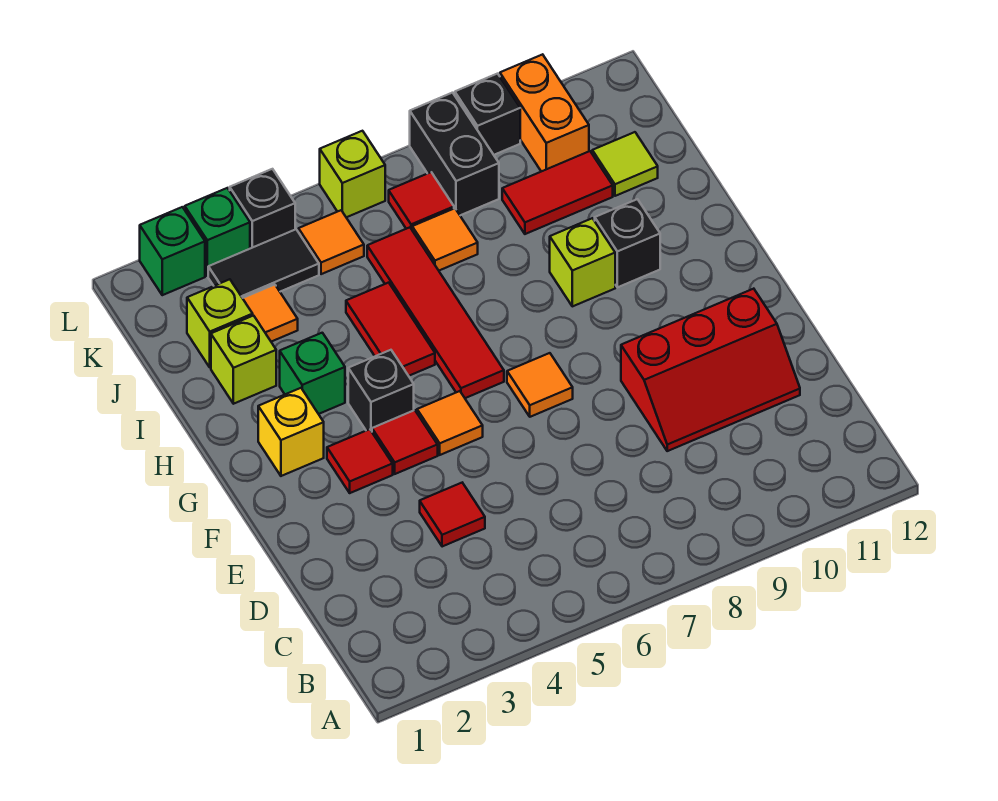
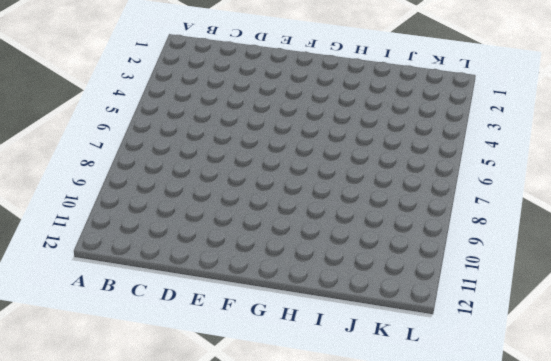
none -> red tile D4 level 1
none -> red slope D9:E11 level 1 top E
none -> red tile F3 level 1

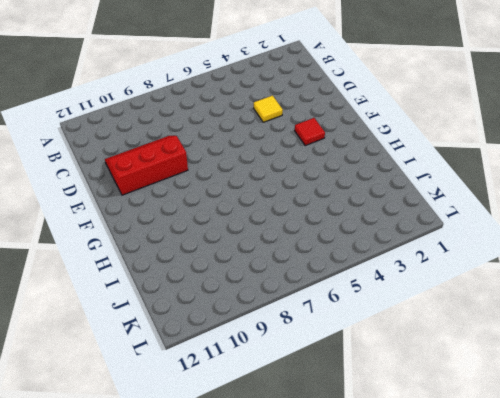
yellow tile D4 level 1 -> red tile D4 level 1
none -> red tile F4 level 1
none -> orange tile F5 level 1
none -> orange tile F7 level 1

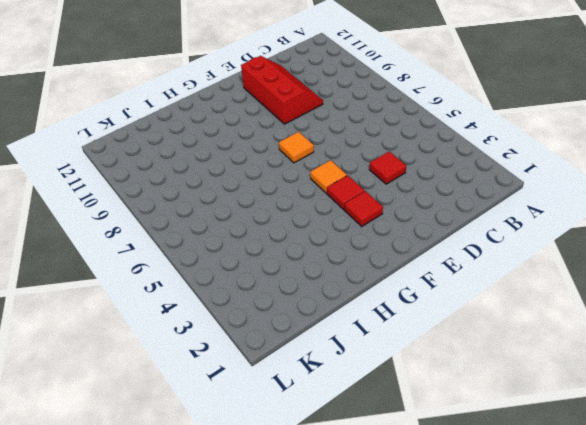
none -> yellow brick G2 level 1
none -> black brick G4 level 1
none -> red tile G6:J6 level 1

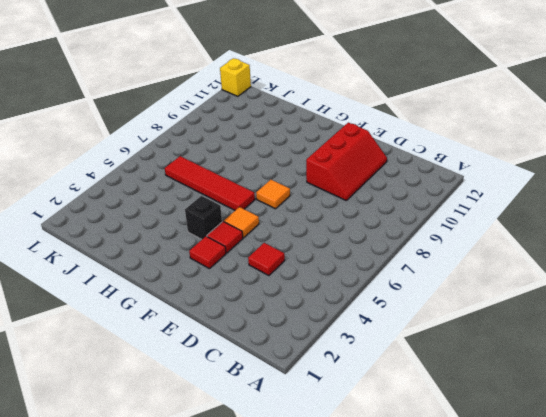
yellow brick L12 level 1 -> yellow brick G2 level 1
none -> green brick H3 level 1
none -> red tile H5:I5 level 1
none -> lime brick H9 level 1

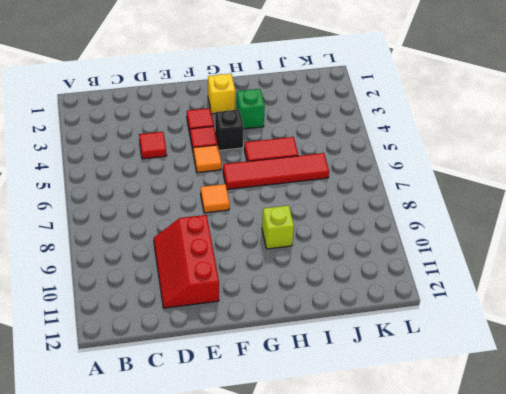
none -> black brick H10 level 1
none -> lime brick I2 level 1
none -> lime brick J2 level 1

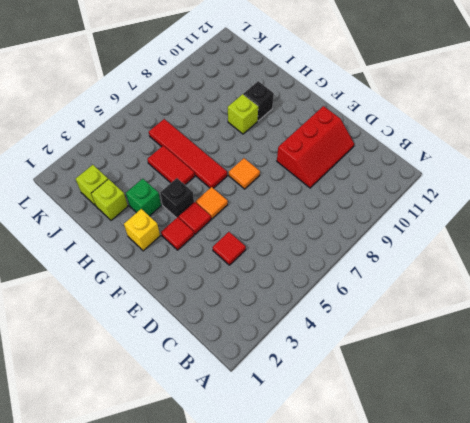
none -> orange tile J3 level 1
none -> orange tile J7 level 1
none -> red tile J9:J10 level 1

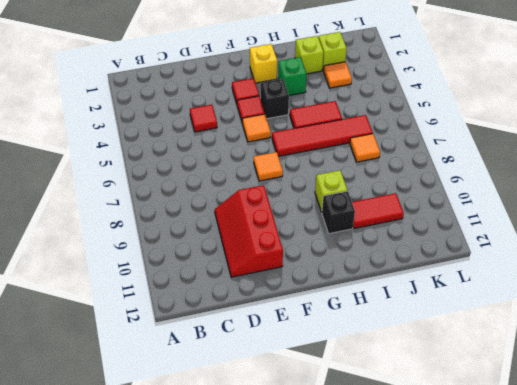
red tile I10:J10 level 1 -> red tile J9:J10 level 1
none -> lime tile J11 level 1
none -> black tile K3:K4 level 1
none -> orange tile K5 level 1

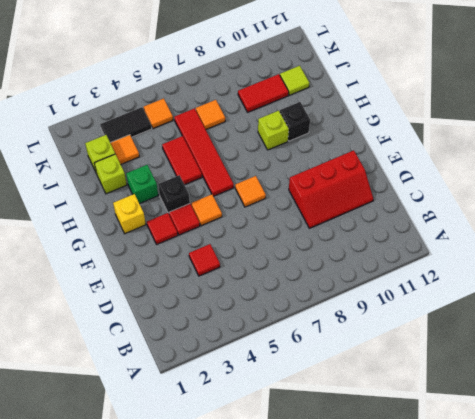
none -> red tile K7 level 1
none -> black brick K8:L8 level 1
none -> orange brick K10:L10 level 1

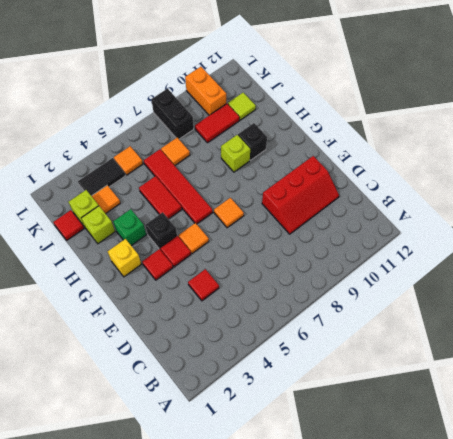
red tile J1 level 1 -> red tile K7 level 1
none -> green brick L2 level 1
none -> green brick L3 level 1
none -> black brick L4 level 1

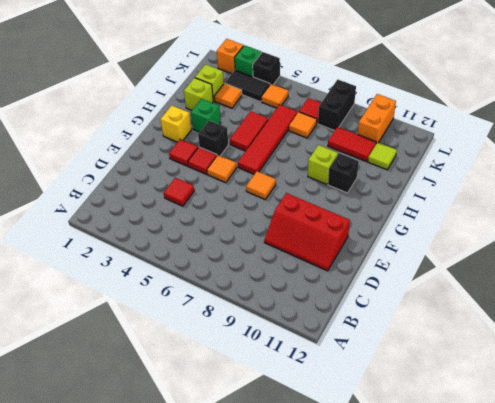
orange brick L2 level 1 -> green brick L2 level 1
none -> lime brick L6 level 1
none -> black brick L9 level 1

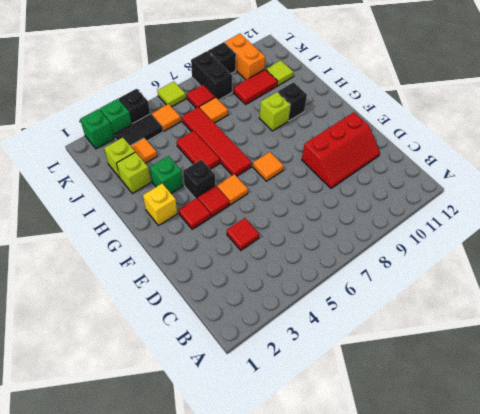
lime tile L6 level 1 -> lime brick L6 level 1

